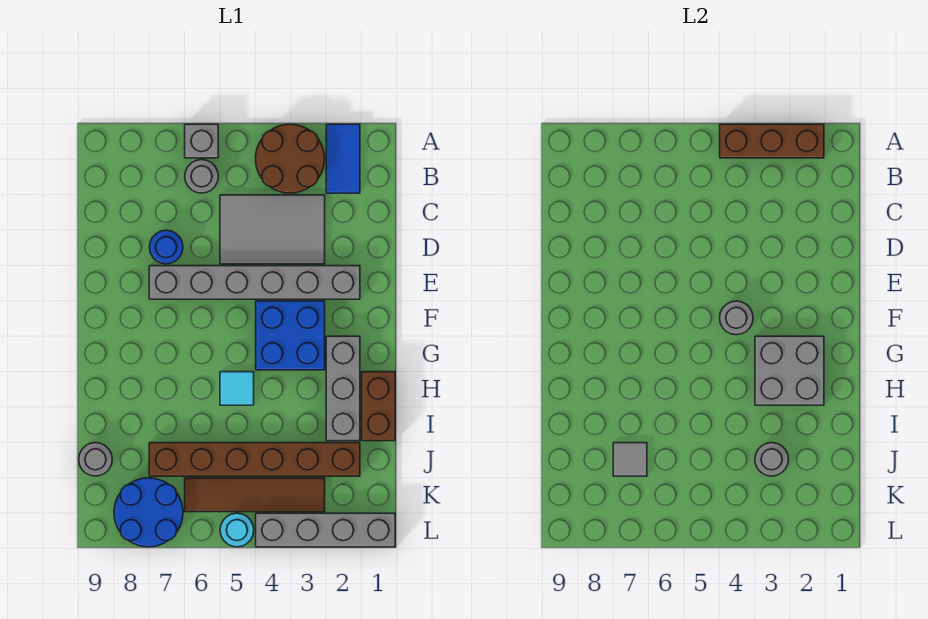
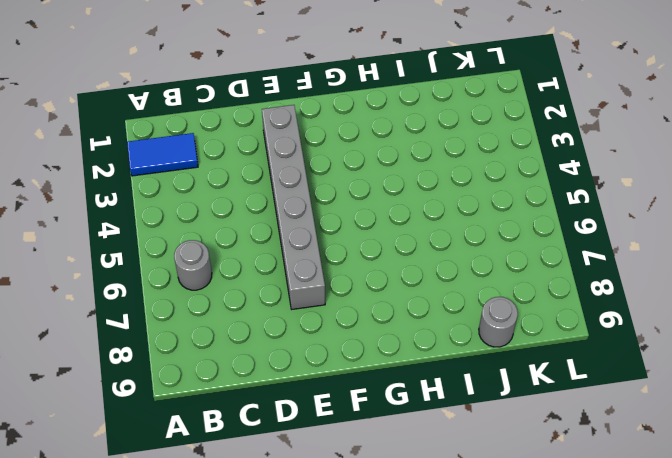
none -> brown round brick A3:B4 level 1
none -> grey brick A6 level 1
none -> grey tile C3:D5 level 1

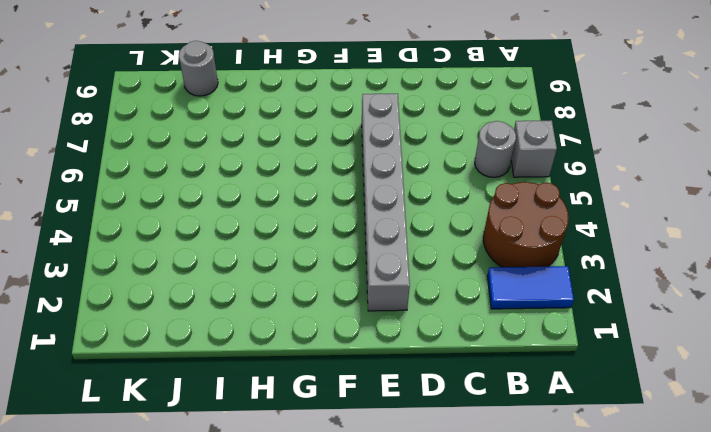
none -> grey tile C3:D5 level 1
none -> blue round brick D7 level 1
none -> blue brick F3:G4 level 1

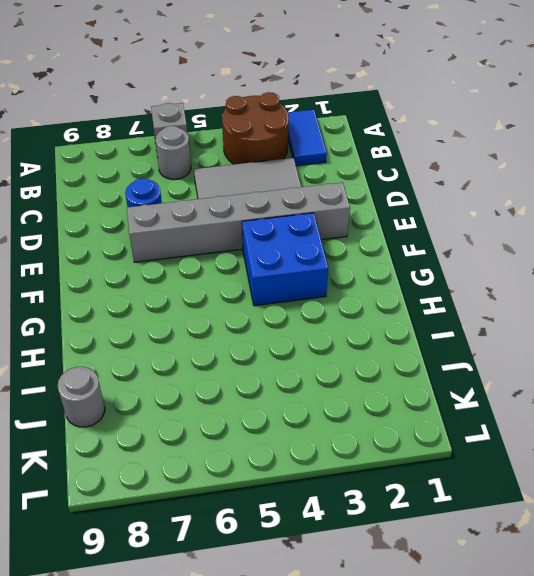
none -> grey brick G2:I2 level 1
none -> brown brick H1:I1 level 1
none -> cyan tile H5 level 1

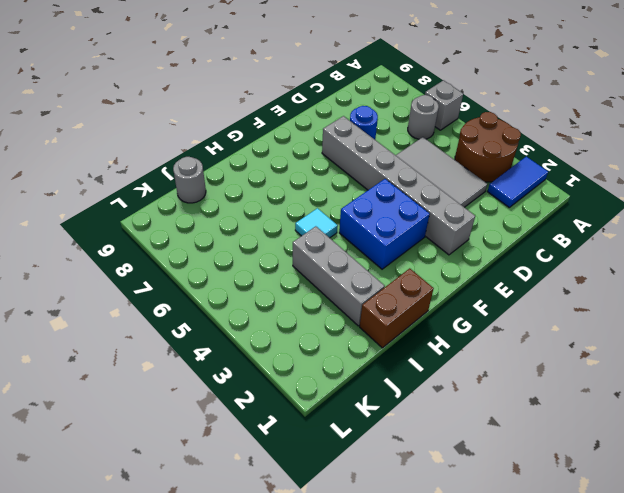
grey brick I2:I4 level 1 -> grey brick G2:I2 level 1
none -> brown brick J2:J7 level 1
none -> brown tile K3:K6 level 1
none -> blue round brick K7:L8 level 1

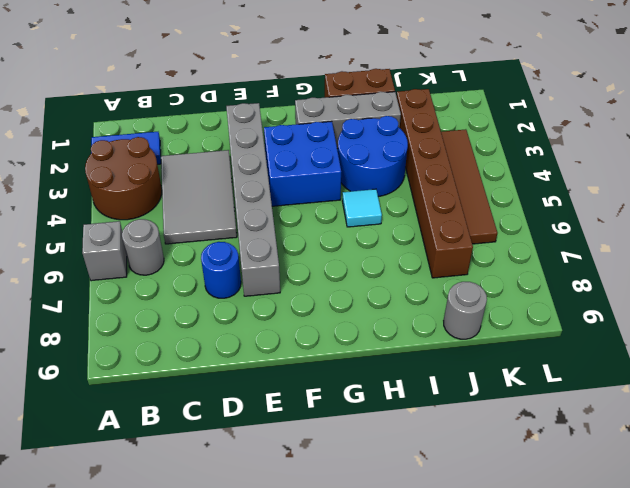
blue round brick H3:I4 level 1 -> blue round brick K7:L8 level 1
none -> grey brick L1:L4 level 1
none -> cyan round brick L5 level 1
none -> brown brick A2:A4 level 2

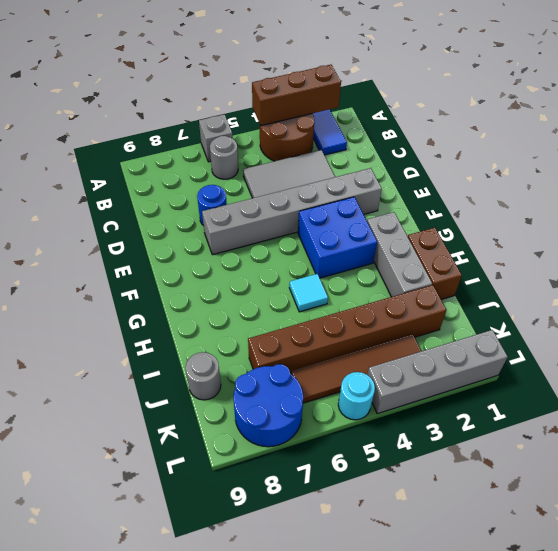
none -> grey round brick F4 level 2
none -> grey brick G2:H3 level 2
none -> grey round brick J3 level 2

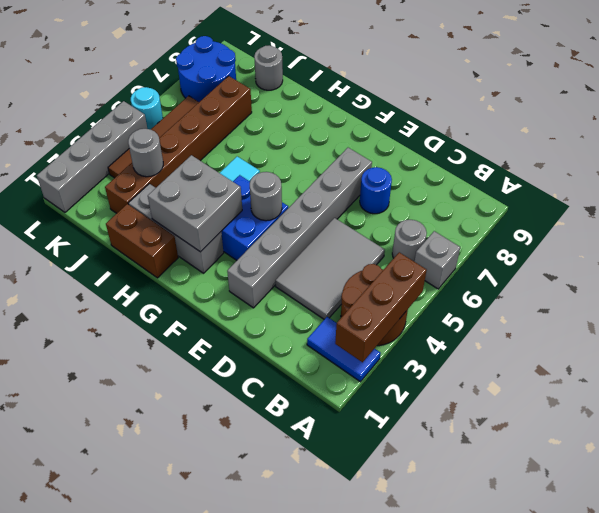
none -> grey tile J7 level 2

